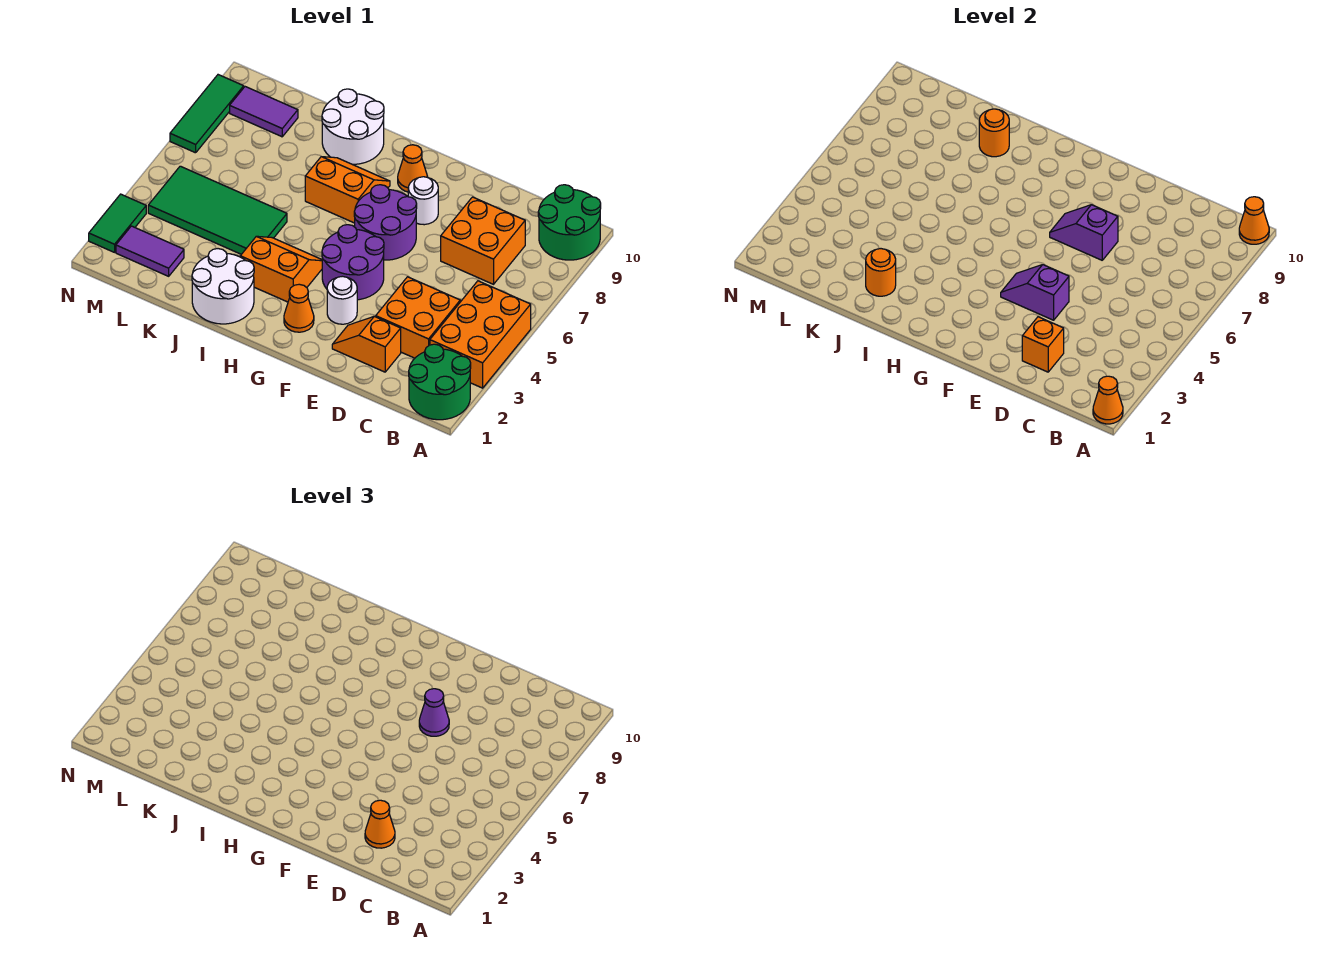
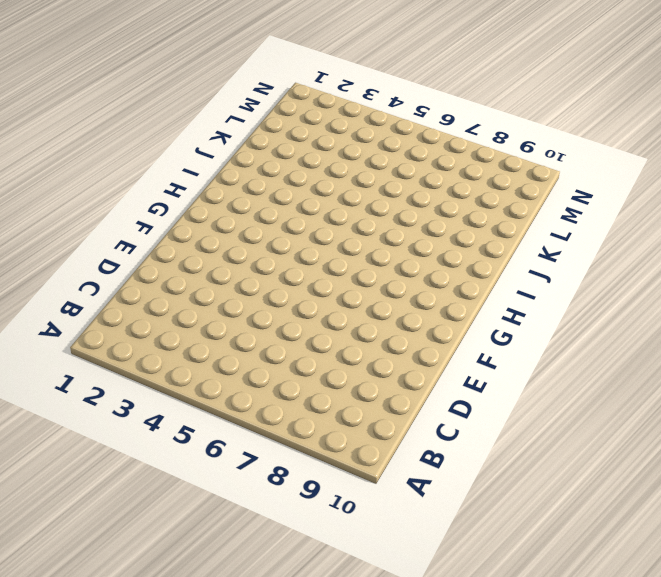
none -> green round brick A1:B2 level 1
none -> orange brick A3:B5 level 1
none -> green round brick A9:B10 level 1
none -> orange brick C3:D4 level 1

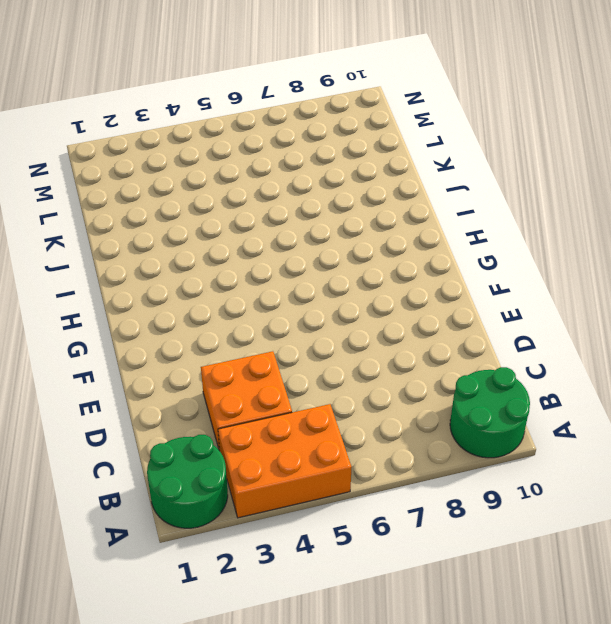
none -> orange brick C7:D8 level 1
none -> orange slope D2:E2 level 1 top D
none -> white round brick F3 level 1
none -> purple round brick F4:G5 level 1

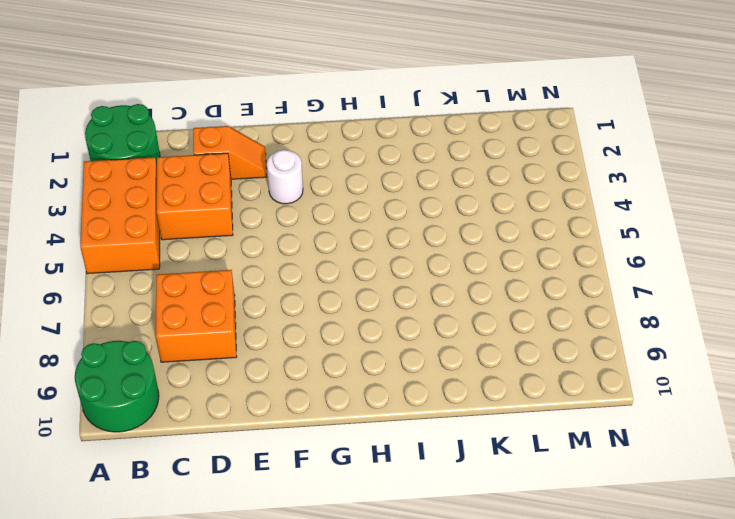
none -> purple round brick F4:G5 level 1
none -> purple round brick F6:G7 level 1
none -> white round brick F8 level 1
none -> orange cone G2 level 1

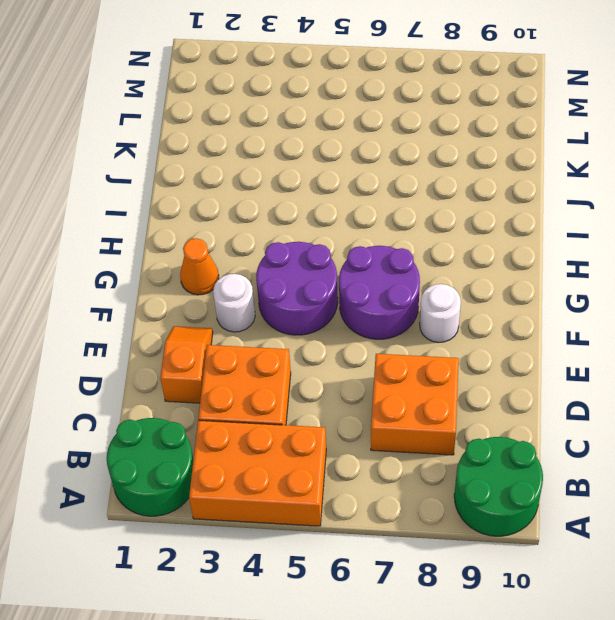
none -> orange cone G9 level 1
none -> orange slope H3:I4 level 1 top 3
none -> orange slope H7:I8 level 1 top 7
none -> white round brick I1:J2 level 1

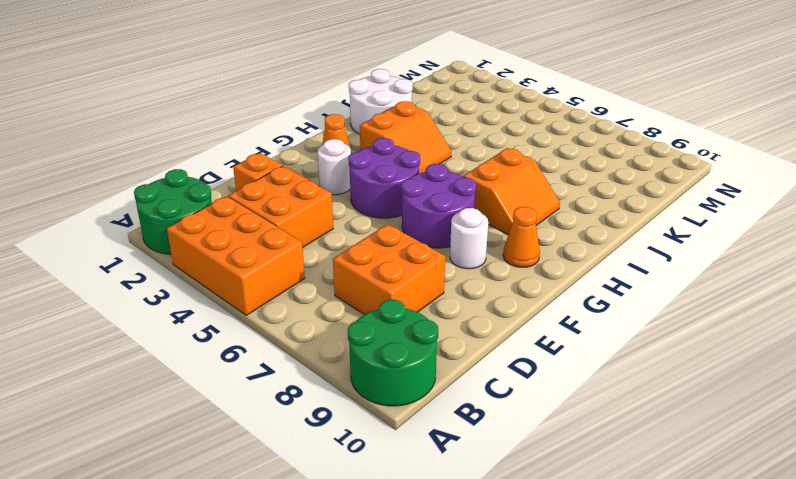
none -> white round brick I9:J10 level 1
none -> green tile J4:M5 level 1
none -> purple tile L2:M2 level 1
none -> purple tile L9:M9 level 1

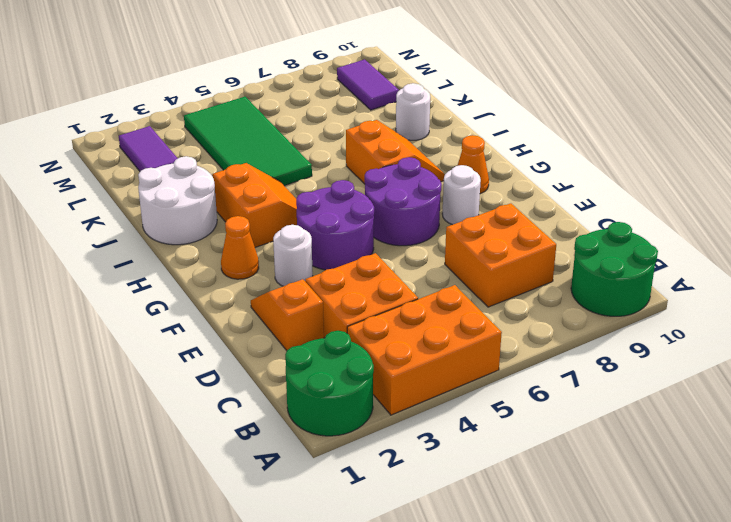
white round brick J9 level 1 -> white round brick I9:J10 level 1
none -> green tile N2:N3 level 1
none -> green tile N7:N9 level 1
none -> orange cone A1 level 2
none -> orange cone A10 level 2

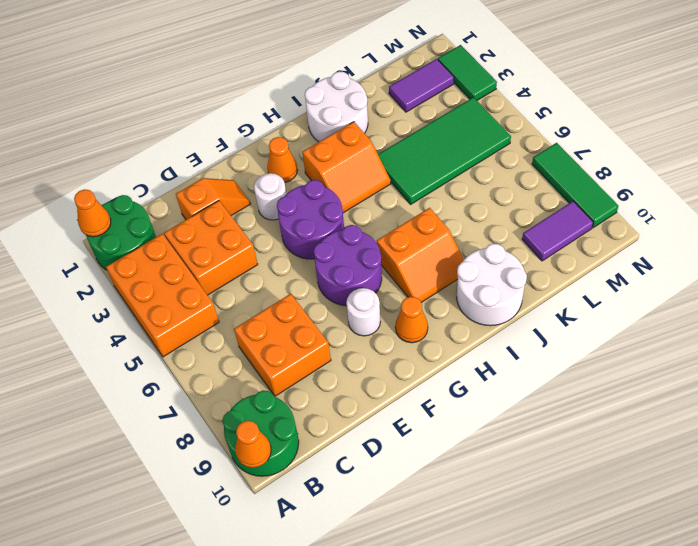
none -> orange brick D2 level 2
none -> purple slope E4:F4 level 2 top E
none -> purple slope E7:F7 level 2 top E
none -> orange round brick J2 level 2

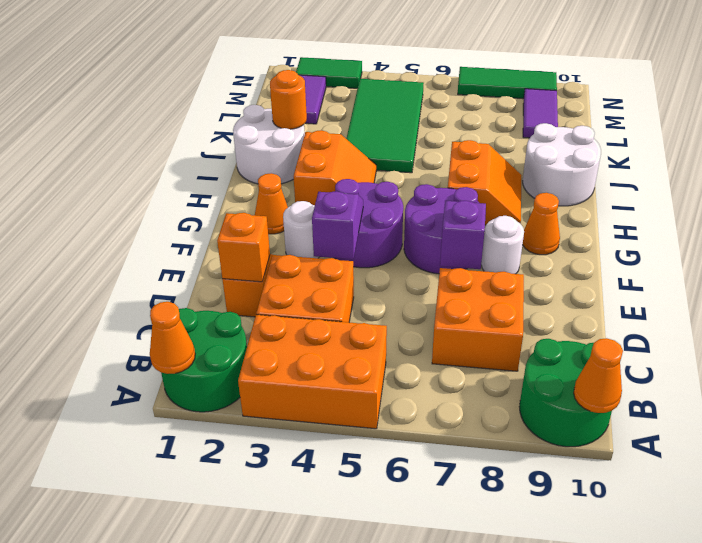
none -> orange round brick J9 level 2
none -> orange cone D2 level 3
none -> purple cone E7 level 3

